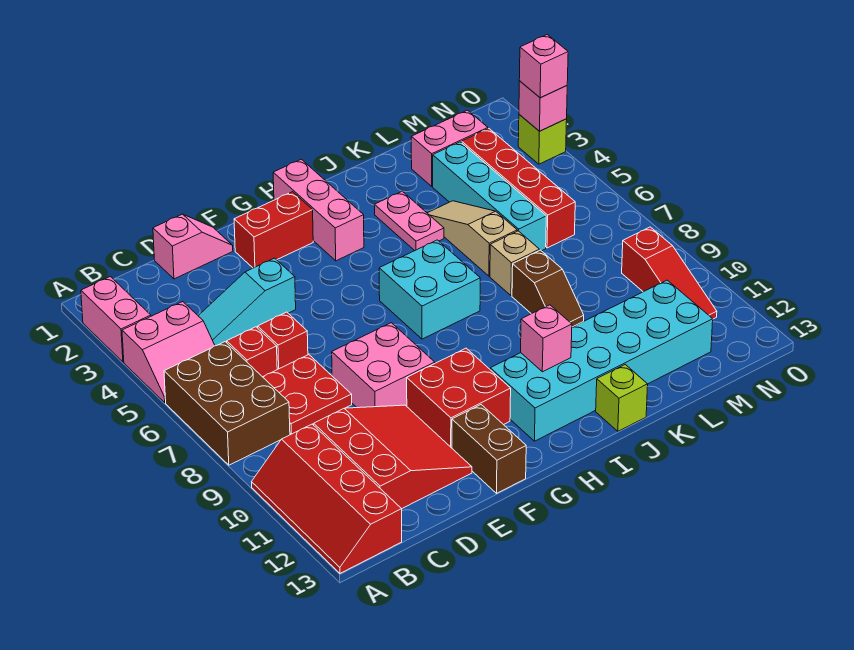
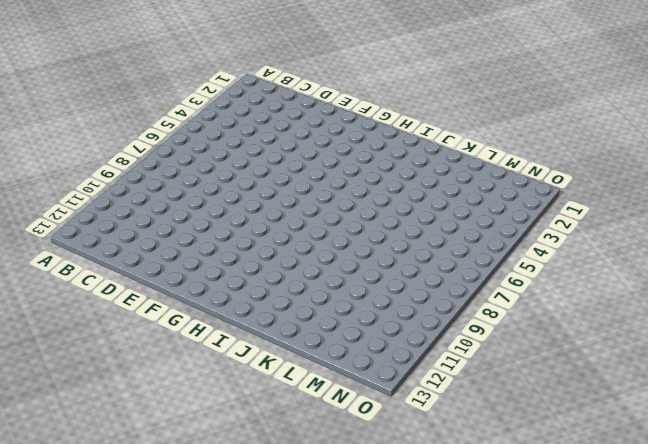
none -> pink brick A2:A3 level 1
none -> pink slope A4:B5 level 1 top 4
none -> brown brick A6:B8 level 1
none -> red slope A10:B13 level 1 top B

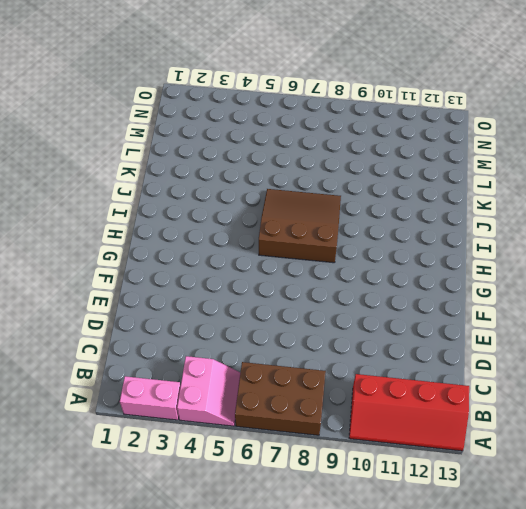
brown slope H6:J8 level 1 top H -> cyan brick H6:I7 level 1
none -> cyan slope C4:E4 level 1 top E
none -> red brick C6 level 1
none -> red plate C7:D8 level 1
none -> red slope C10:E12 level 1 top C

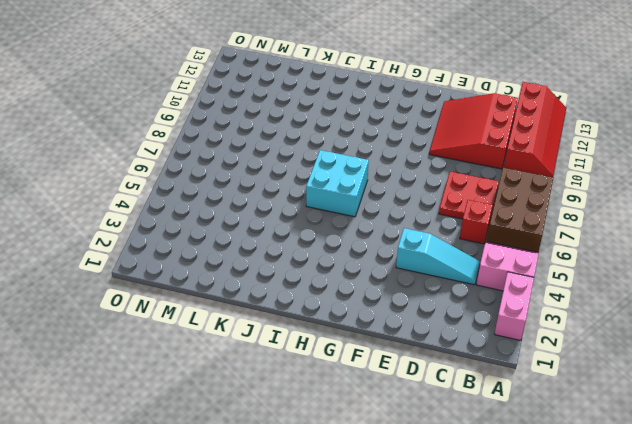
none -> pink slope D1:E1 level 1 top D
none -> red brick D6 level 1
none -> pink brick E8:F9 level 1
none -> red brick F2:G2 level 1

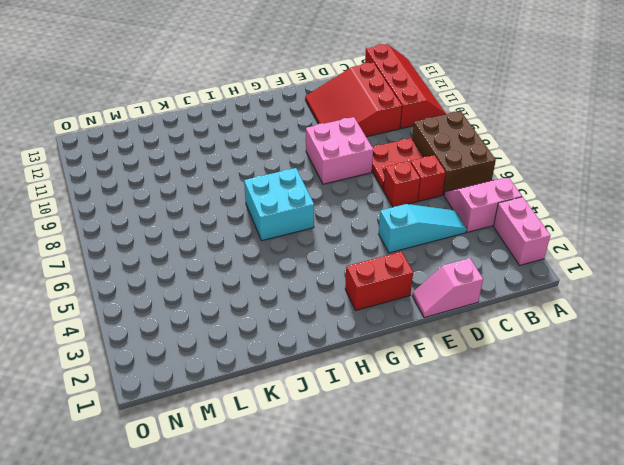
none -> red brick F10:G11 level 1
none -> brown brick F12:F13 level 1
none -> pink brick H1:H3 level 1
none -> cyan brick H11:M12 level 1

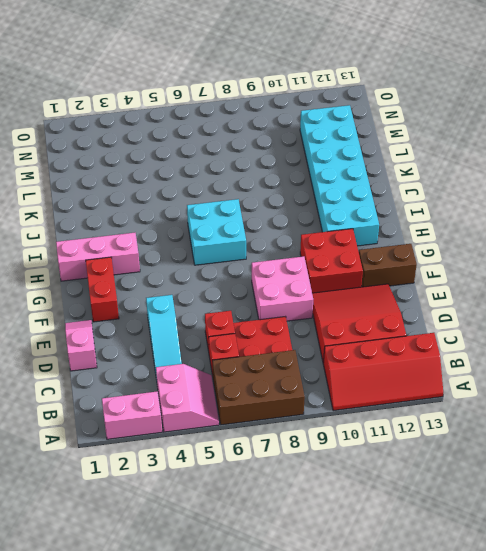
none -> pink plate J3:J4 level 1
none -> lime brick J13 level 1
none -> tan slope K4:K6 level 1 top 6
none -> tan brick K7 level 1

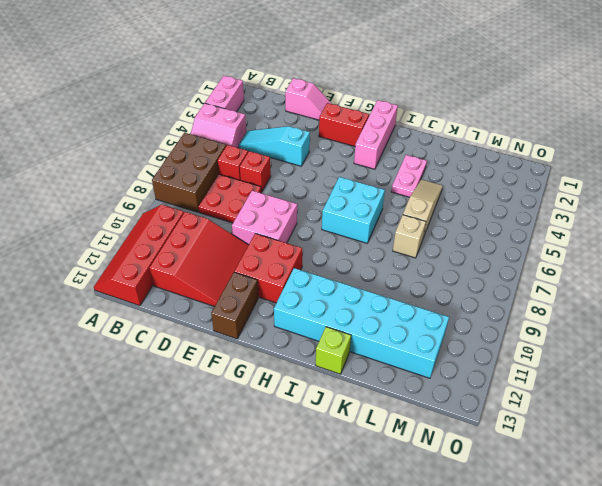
none -> brown slope K8:K9 level 1 top 8
none -> pink brick L2:M2 level 1
none -> cyan brick L3:L6 level 1
none -> red brick M3:M6 level 1

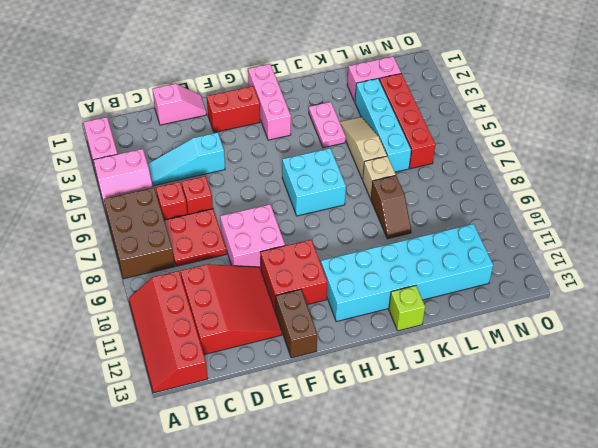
none -> red slope N9:N11 level 1 top 9
none -> lime brick O3 level 1
none -> pink brick I11 level 2
none -> pink brick O3 level 2

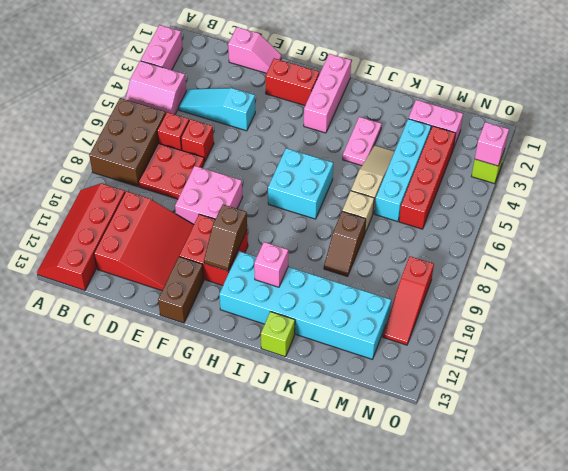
brown slope G10:G11 level 2 top 10 -> none
none -> pink brick O3 level 3

